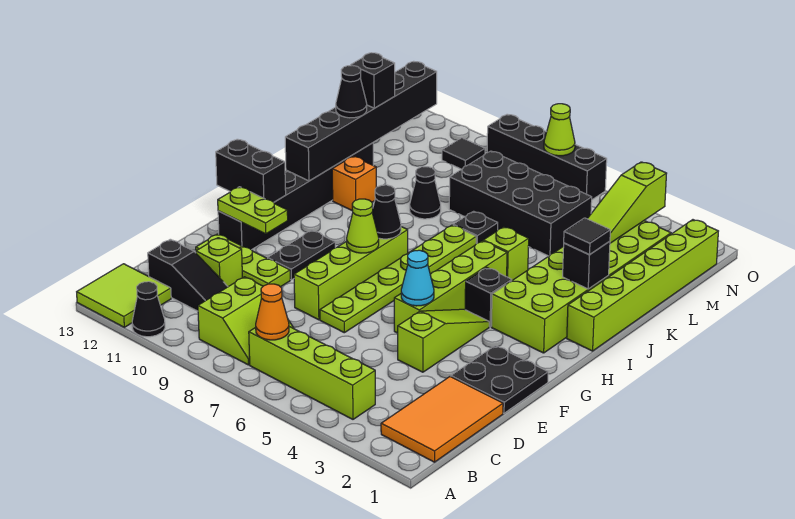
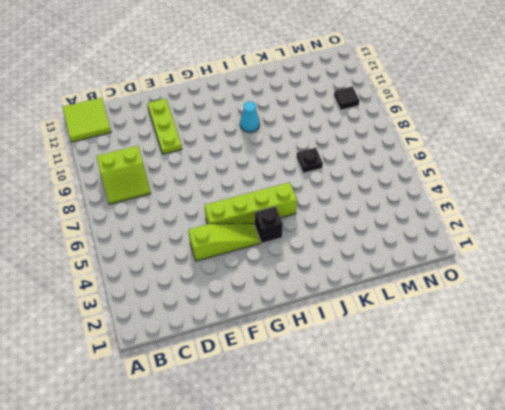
cyan cone I10 level 1 -> cyan cone F5 level 2
none -> black cone A11 level 1
none -> orange tile B1:D2 level 1
none -> lime brick B4:B7 level 1
none -> black slope C10:C12 level 1 top 12

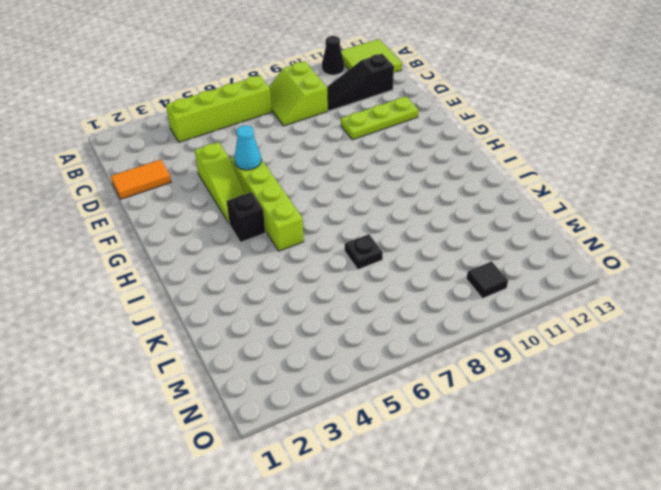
orange tile D1:D2 level 1 -> orange tile B1:D2 level 1
none -> lime brick D11 level 1
none -> black plate E1:F2 level 1
none -> lime plate E7:J7 level 1
none -> lime brick E8:H8 level 1

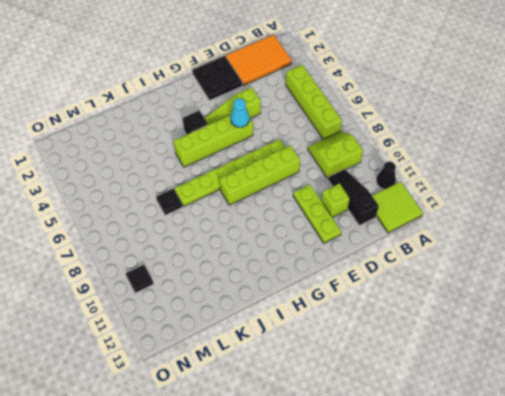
none -> black plate F10:G10 level 1
none -> black brick F12:K12 level 1
none -> lime brick H2:M3 level 1
none -> lime brick I1:N1 level 1

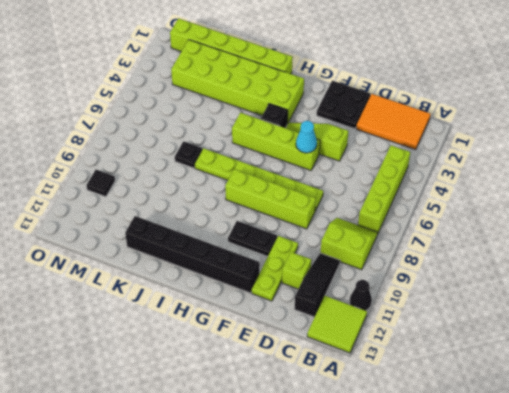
none -> lime brick J5 level 1
none -> orange brick J11 level 1
none -> black cone K9 level 1
none -> black brick L5:M8 level 1

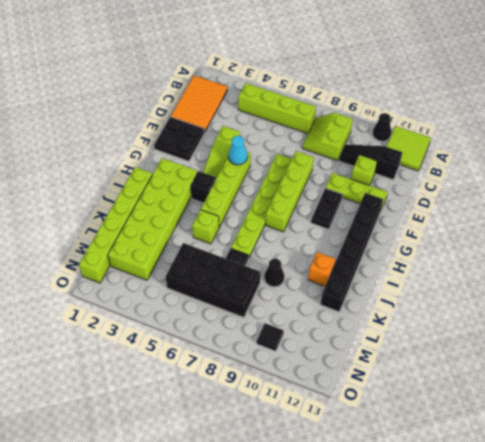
none -> black brick O6:O9 level 1
none -> orange cone B7 level 2
none -> lime plate F11:F12 level 2
none -> lime cone G8 level 2

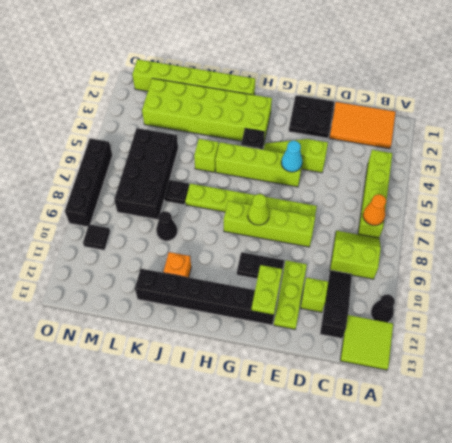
none -> black brick G12:G13 level 2
none -> black cone H8 level 2
none -> black brick I12:N12 level 2
none -> black brick J2 level 2

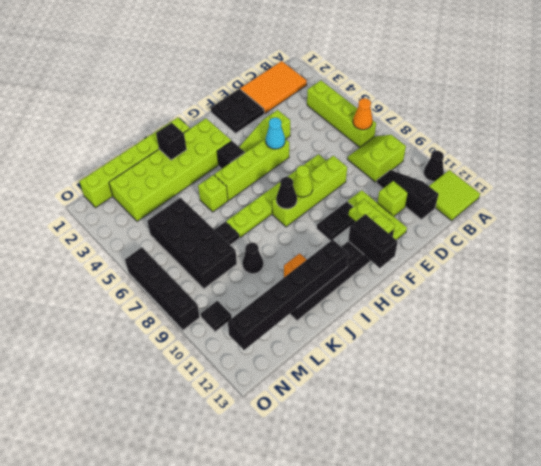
none -> lime slope L3:N3 level 2 top N
none -> lime cone O7 level 2
none -> black tile J2 level 3
none -> black cone K12 level 3

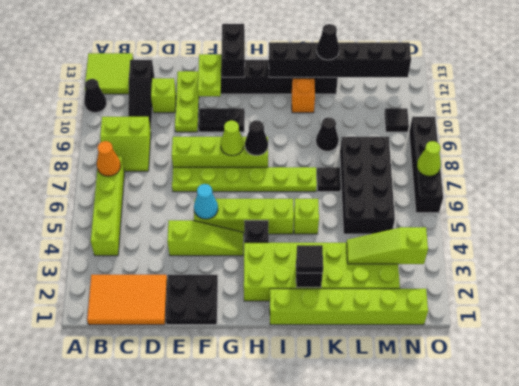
none -> black brick L12 level 3

